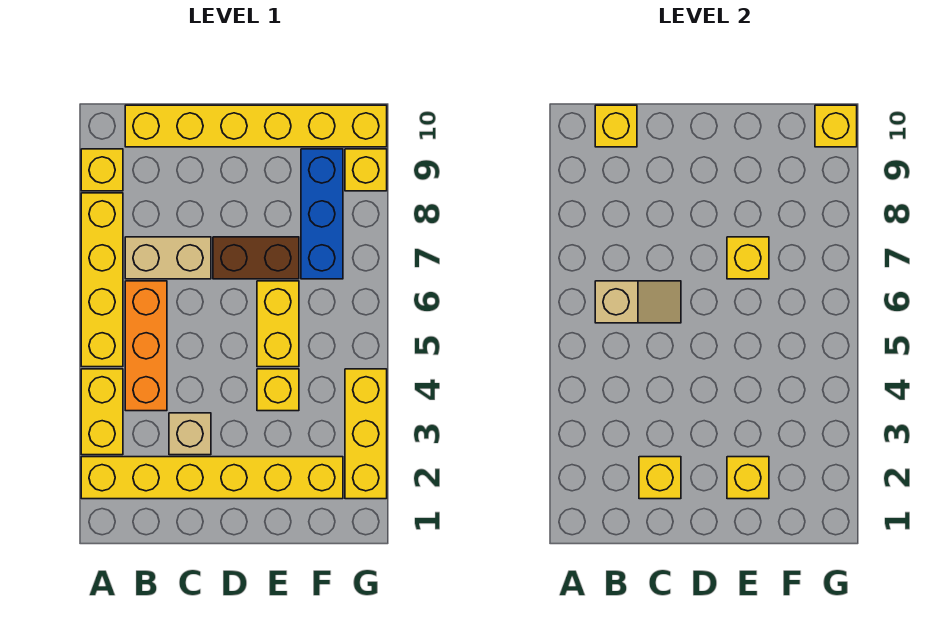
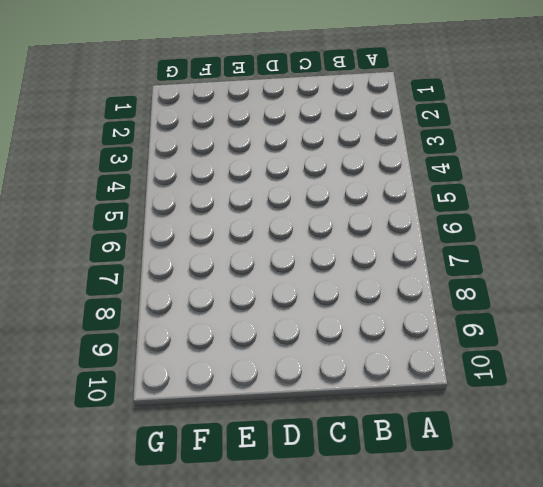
none -> yellow brick A2:F2 level 1
none -> yellow brick A3:A4 level 1
none -> yellow brick A5:A8 level 1

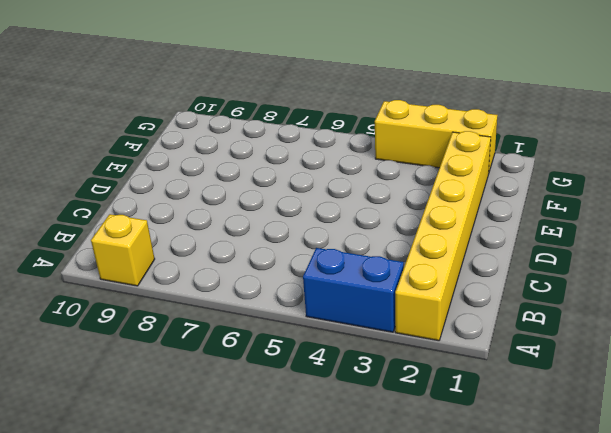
blue brick A3:A4 level 1 -> yellow brick A3:A4 level 1
none -> yellow brick A5:A8 level 1
none -> orange brick B4:B6 level 1
none -> tan brick B7:C7 level 1

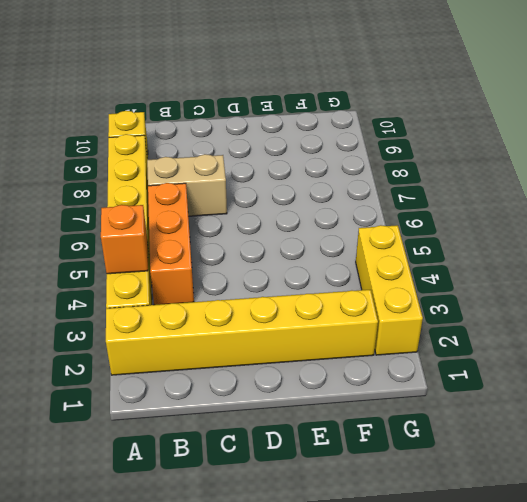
orange brick A4 level 2 -> none
none -> yellow brick B10:G10 level 1
none -> tan brick C3 level 1
none -> brown brick D7:E7 level 1

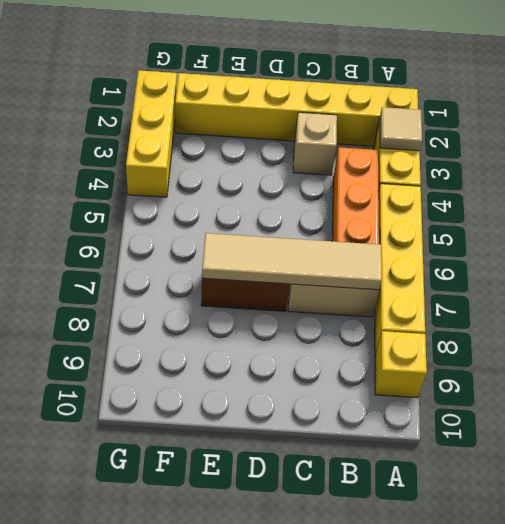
tan tile A3 level 2 -> none
tan tile B7:E7 level 2 -> yellow brick E7 level 2
none -> yellow brick B10:G10 level 1
none -> yellow brick E4 level 1
none -> yellow brick E5:E6 level 1

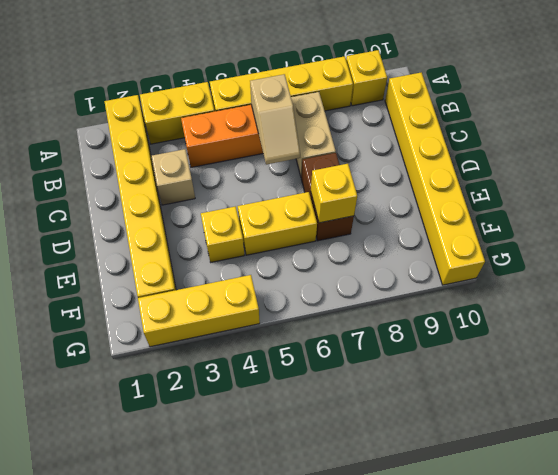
none -> blue brick F7:F9 level 1
none -> yellow brick G9 level 1
none -> yellow brick B10 level 2

